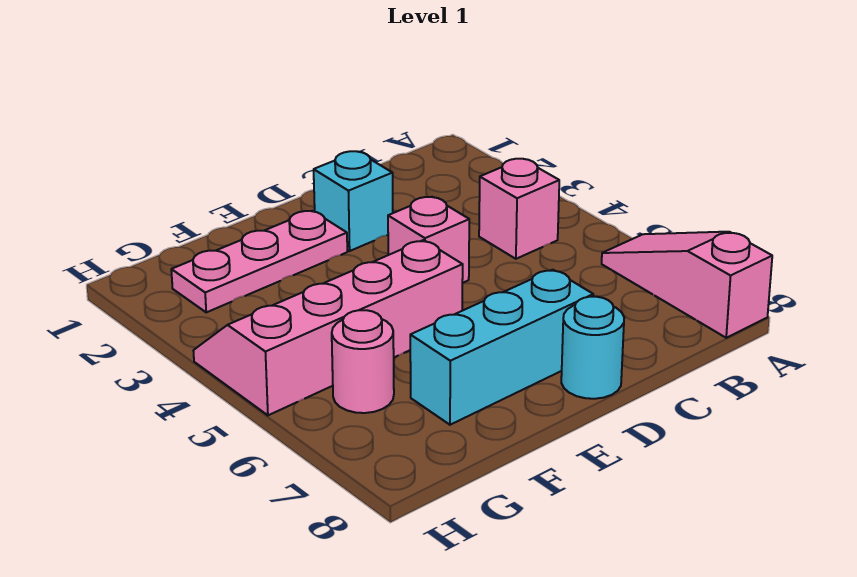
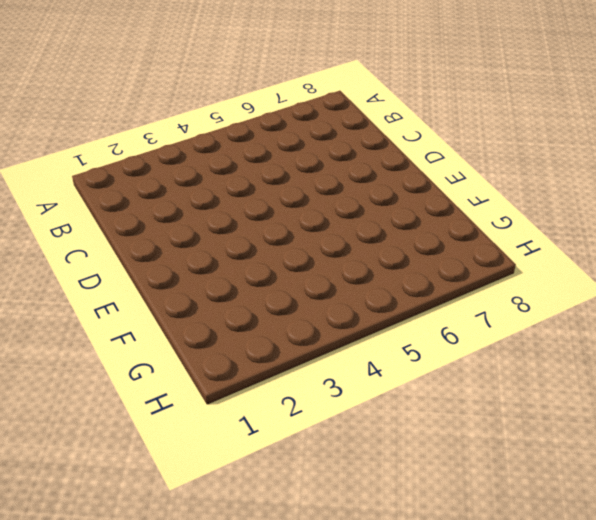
none -> pink slope A6:A8 level 1 top 8
none -> pink brick B4 level 1

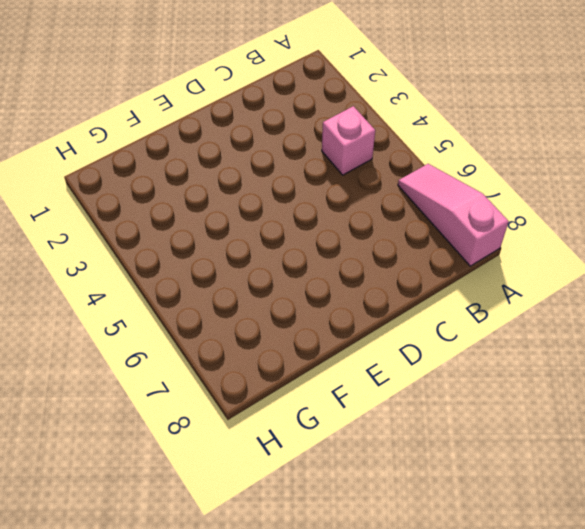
none -> cyan brick D2 level 1
none -> pink brick D4 level 1

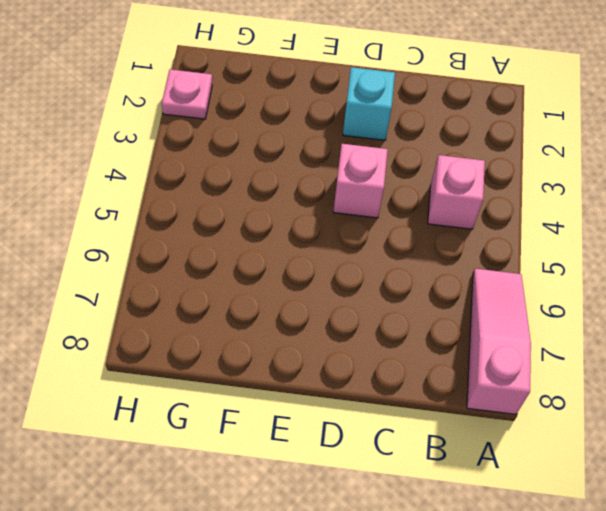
pink plate H2 level 1 -> none
none -> cyan brick D7:F7 level 1
none -> cyan round brick D8 level 1

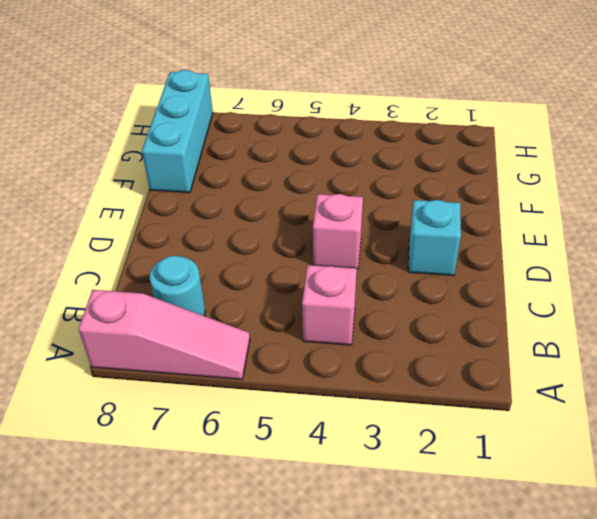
cyan round brick B7 level 1 -> cyan round brick D8 level 1
cyan brick F8:H8 level 1 -> cyan brick D7:F7 level 1
none -> pink plate E2:G2 level 1
none -> pink slope E4:H5 level 1 top 5

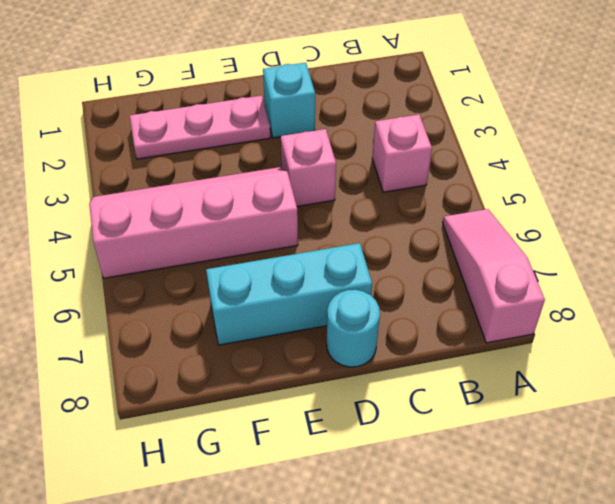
none -> pink round brick G6 level 1

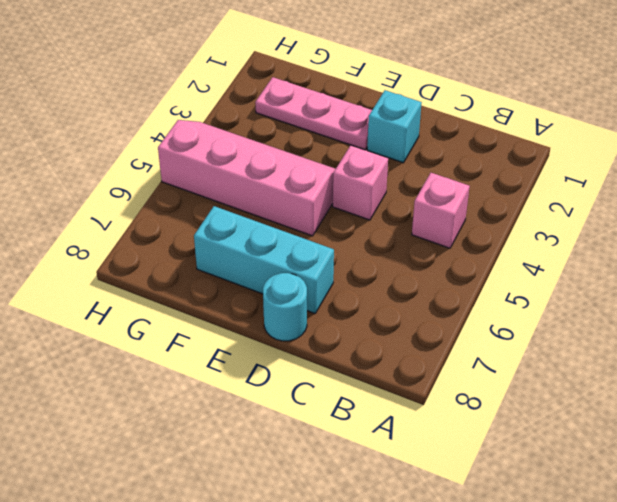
none -> pink slope A6:A8 level 1 top 8
none -> pink round brick G6 level 1

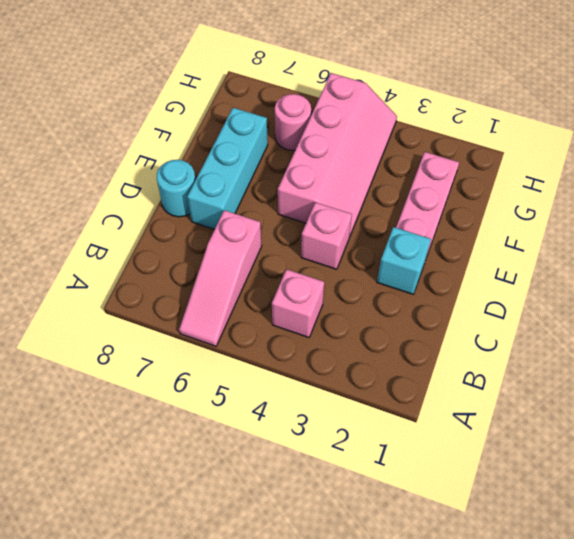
pink slope A6:C6 level 1 top C -> pink slope A6:A8 level 1 top 8

